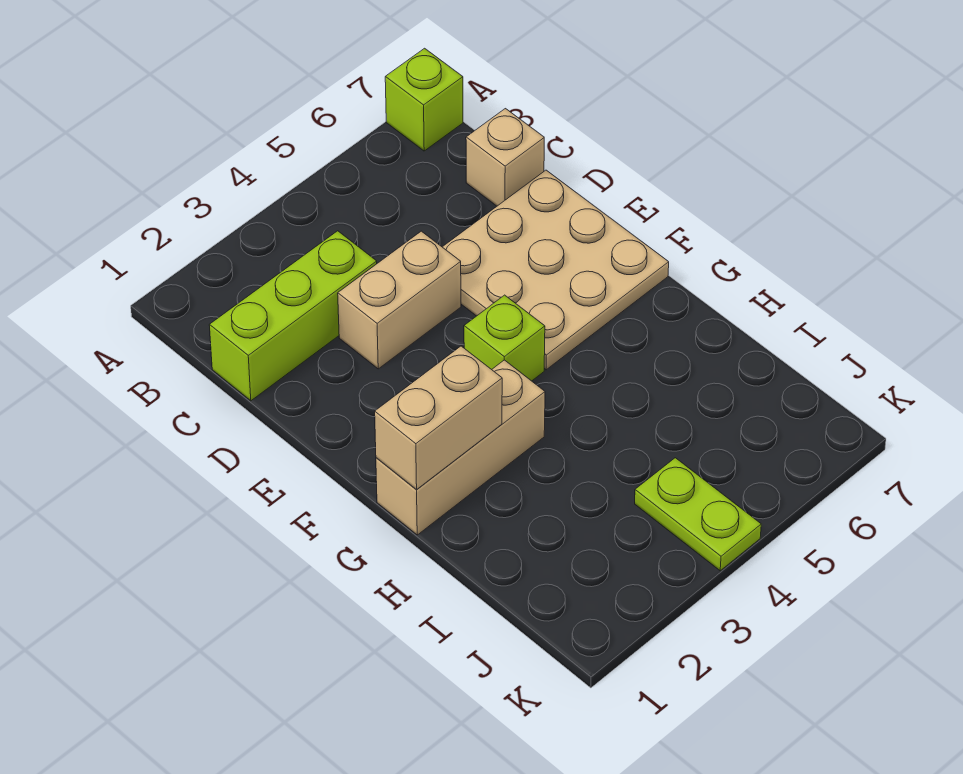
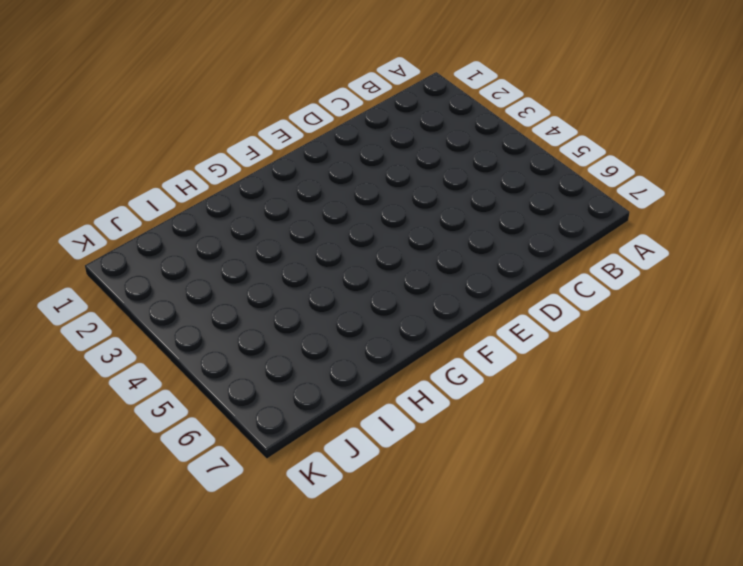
none -> lime brick A7 level 1
none -> lime brick C1:C3 level 1

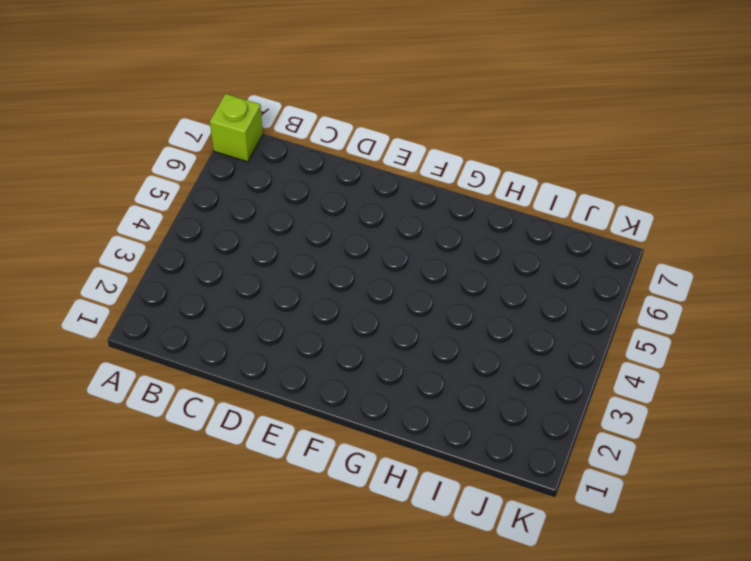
none -> lime brick C1:C3 level 1
none -> tan brick C7 level 1

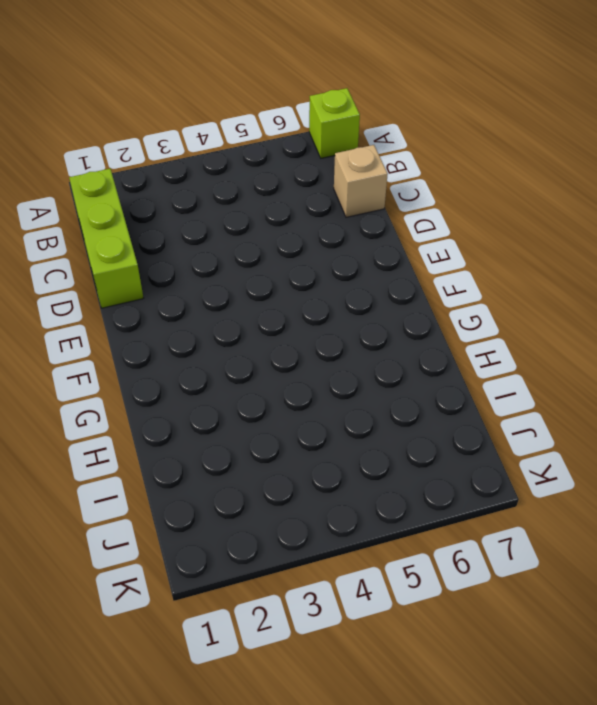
lime brick B1:D1 level 1 -> lime brick C1:C3 level 1
none -> tan brick D3:D4 level 1
none -> tan plate D5:F7 level 1

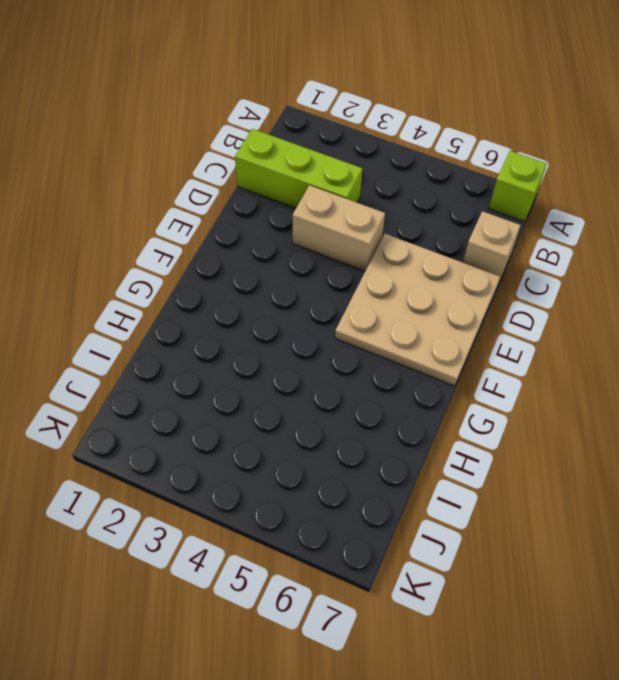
none -> lime brick F4 level 1
none -> tan brick G1:G3 level 1

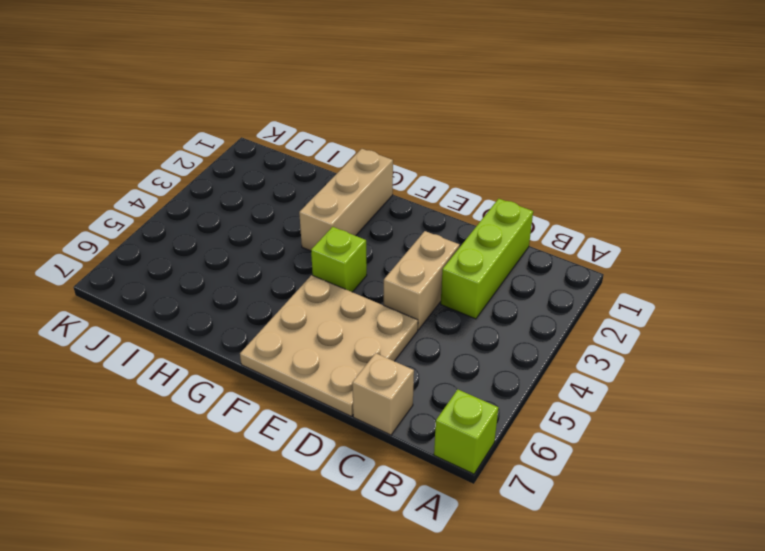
none -> lime plate J4:K4 level 1
none -> tan brick G1:G2 level 2

